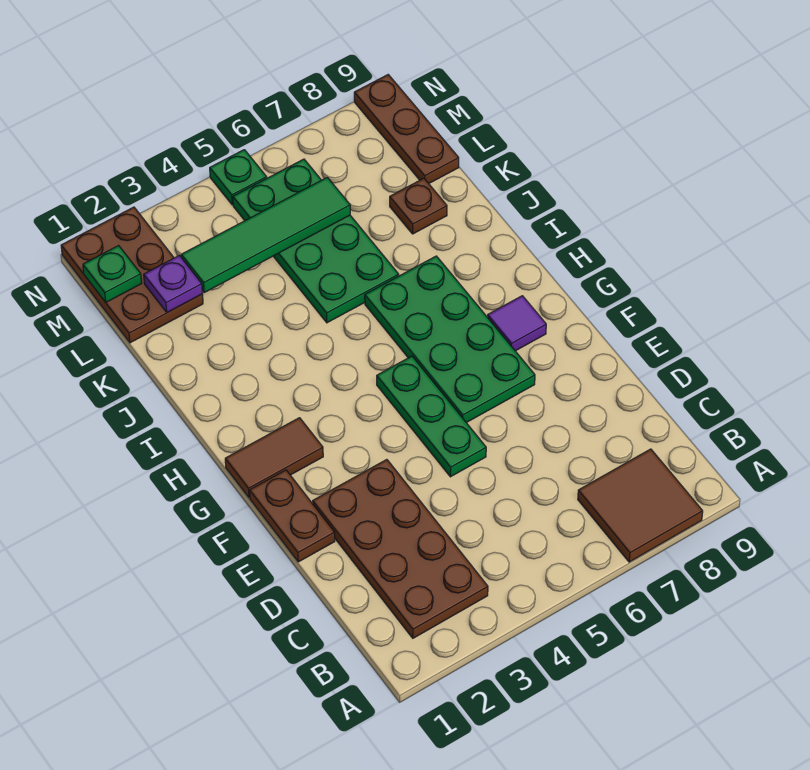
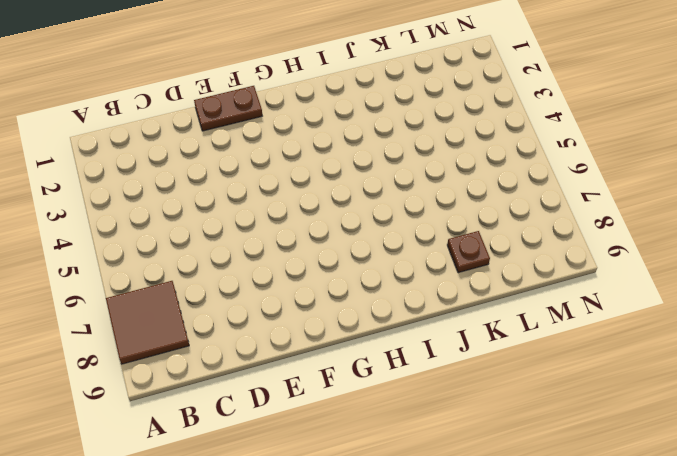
none -> brown plate B2:E3 level 1
none -> green plate E5:G5 level 1
none -> green plate F6:I7 level 1

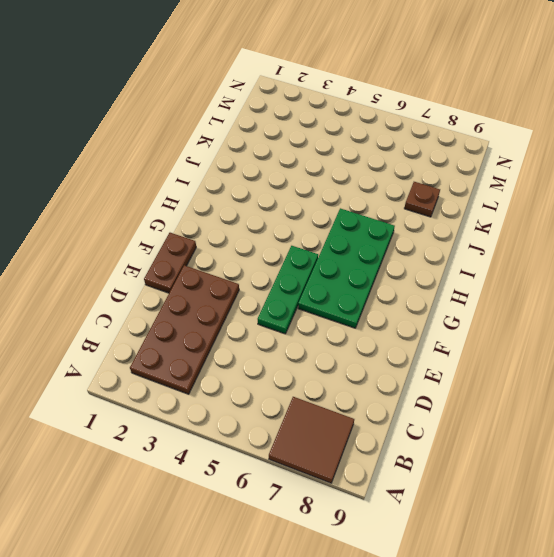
none -> brown tile G1:G2 level 1
none -> purple tile G8 level 1
none -> green plate J5:M6 level 1

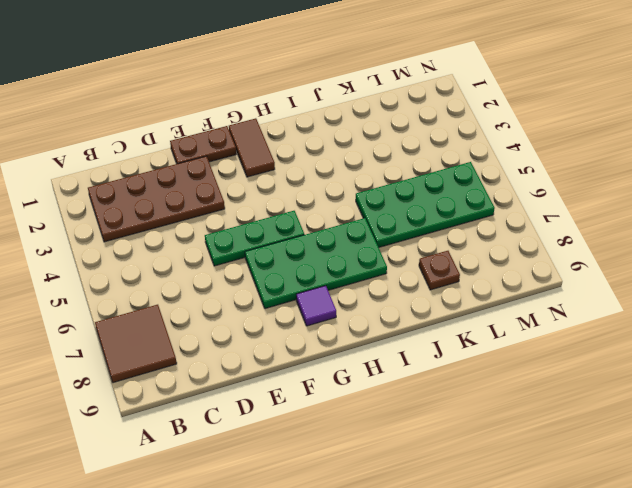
none -> brown plate L1:N2 level 1
none -> brown plate L9:N9 level 1
none -> green plate N5 level 1

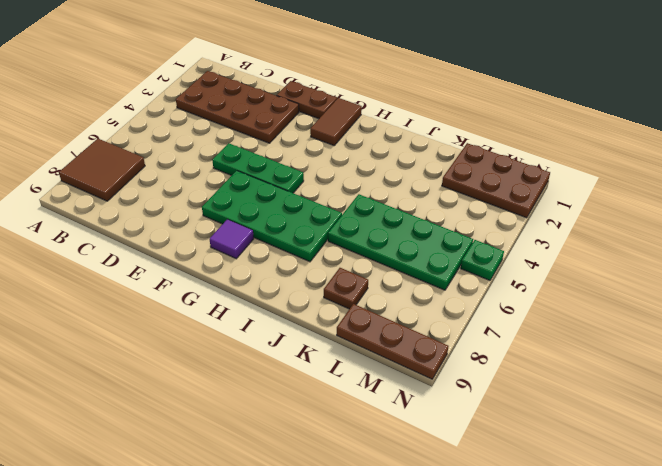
none -> purple plate L2 level 2
none -> green tile L3:L6 level 2
none -> green plate M1 level 2

